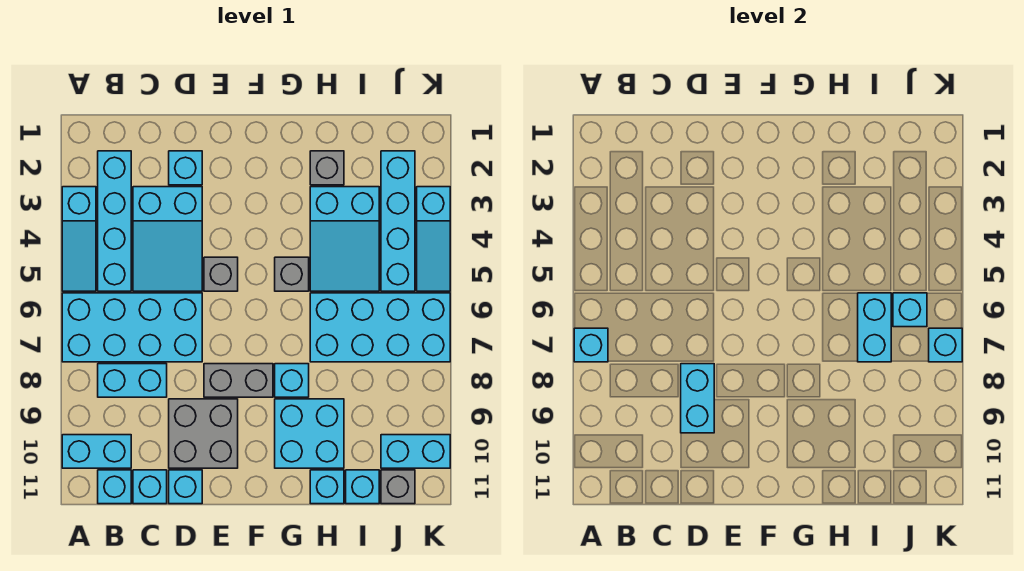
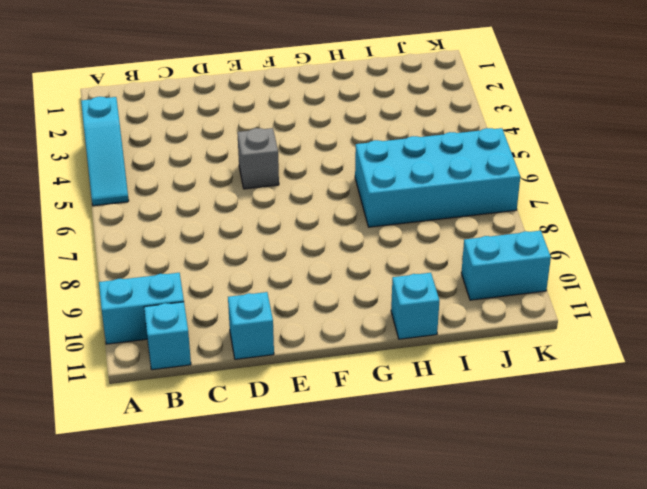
none -> cyan brick A6:D7 level 1
none -> cyan brick B2:B5 level 1
none -> cyan brick B8:C8 level 1
none -> cyan slope C3:D5 level 1 top 3

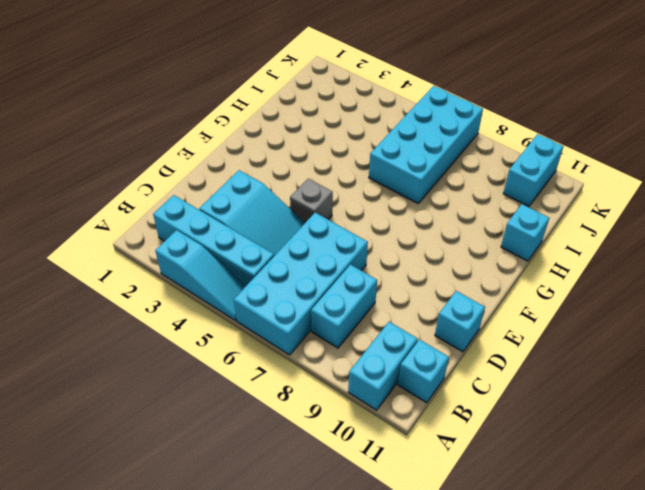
none -> cyan brick C11 level 1
none -> cyan brick D2 level 1
none -> grey brick D9:E10 level 1
none -> grey brick E8:F8 level 1

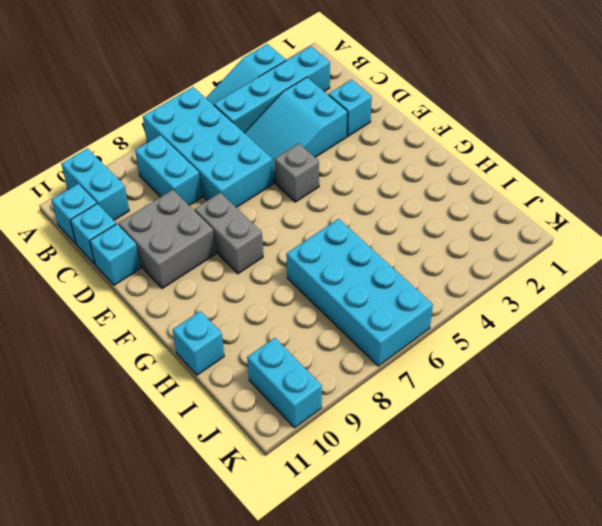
none -> grey brick G5 level 1
none -> cyan brick G8 level 1
none -> cyan brick G9:H10 level 1
none -> grey brick H2 level 1

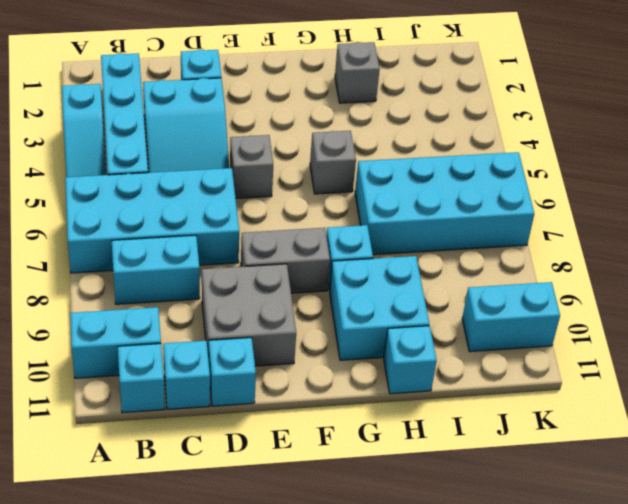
none -> cyan slope H3:I5 level 1 top 3
none -> cyan brick I11 level 1
none -> cyan brick J2:J5 level 1
none -> grey brick J11 level 1

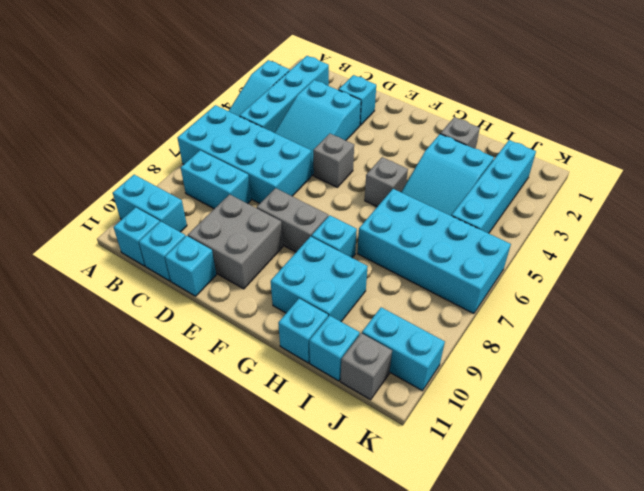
none -> cyan slope K3:K5 level 1 top 3
none -> cyan brick A7 level 2
none -> cyan brick D8:D9 level 2
none -> cyan brick I6:I7 level 2

